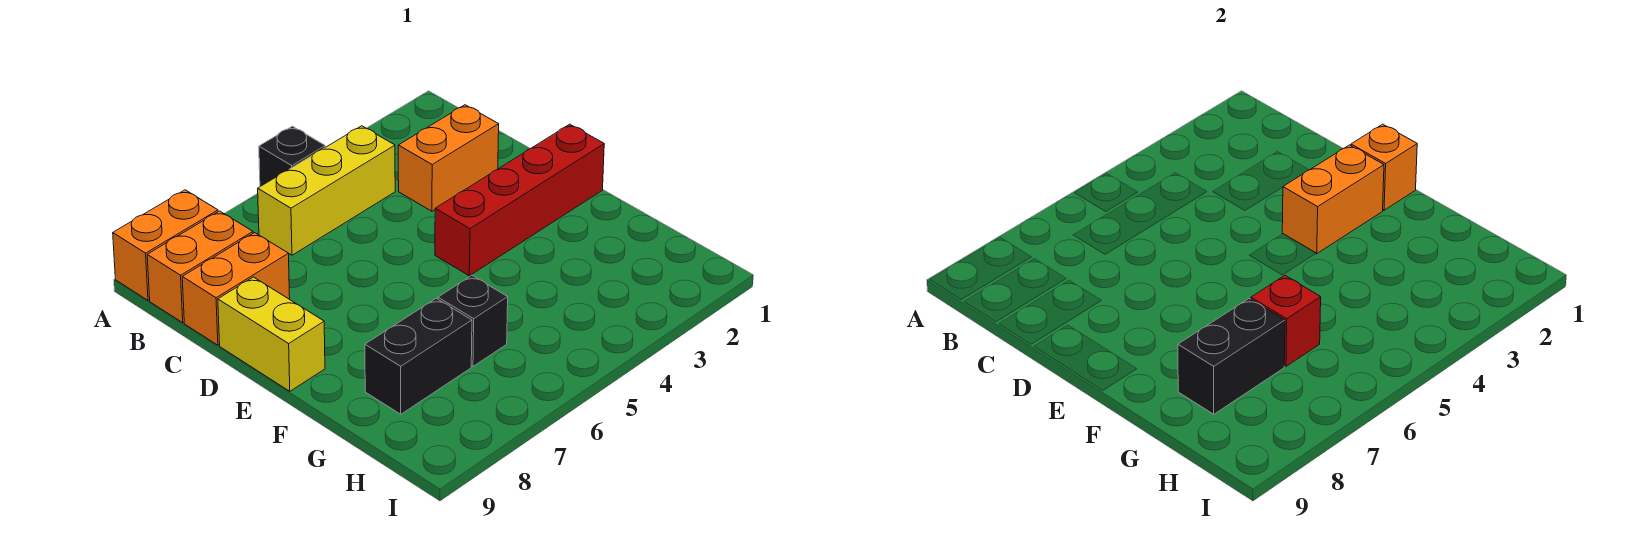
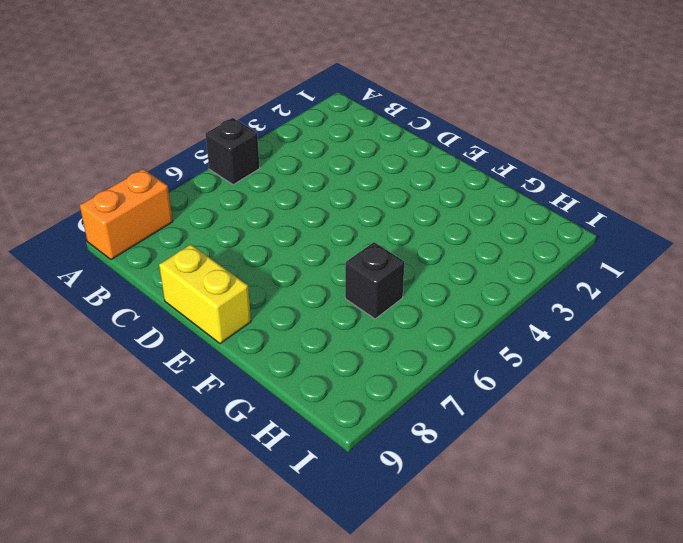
none -> yellow brick B4:B6 level 1
none -> orange brick B8:B9 level 1
none -> orange brick C2:C3 level 1

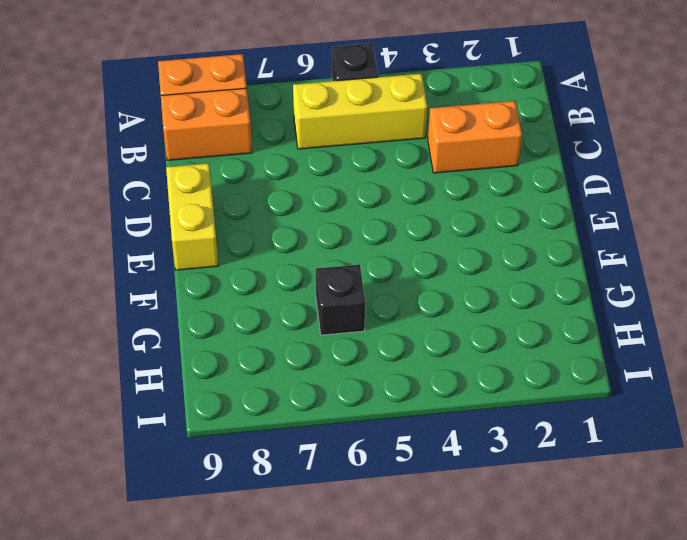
none -> orange brick C8:C9 level 1
none -> red brick E1:E4 level 1
none -> black brick G7:G8 level 1

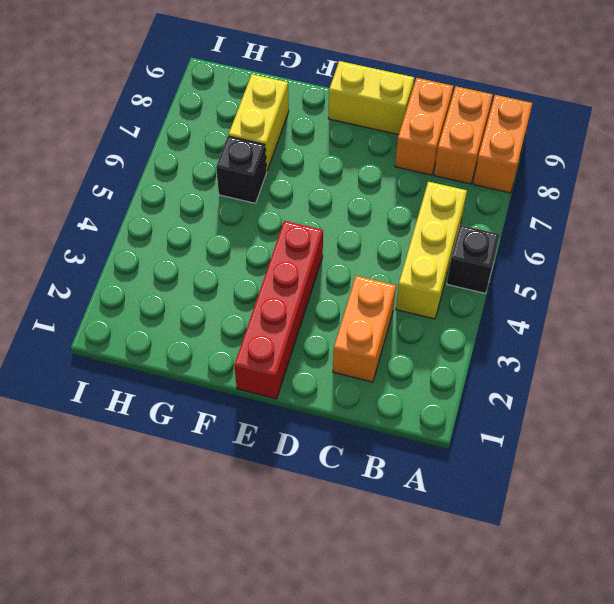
yellow brick G7:G8 level 1 -> black brick G7:G8 level 1
none -> orange brick E1 level 2
none -> orange brick E2:E3 level 2
none -> red brick G6 level 2

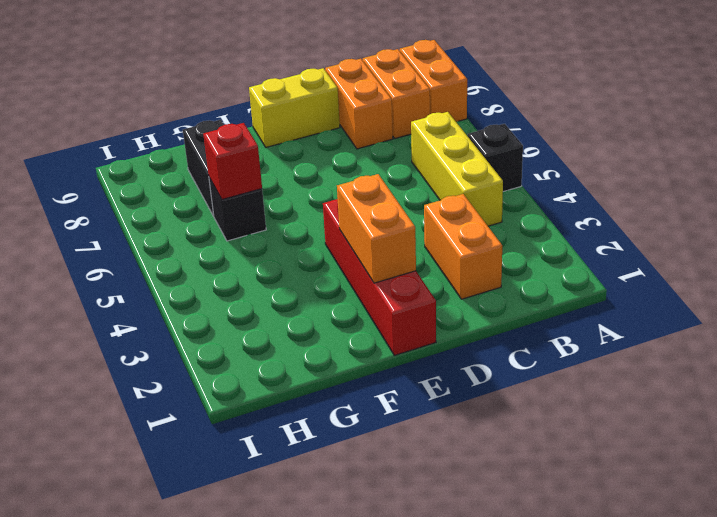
none -> orange brick E1 level 2
none -> black brick G7:G8 level 2

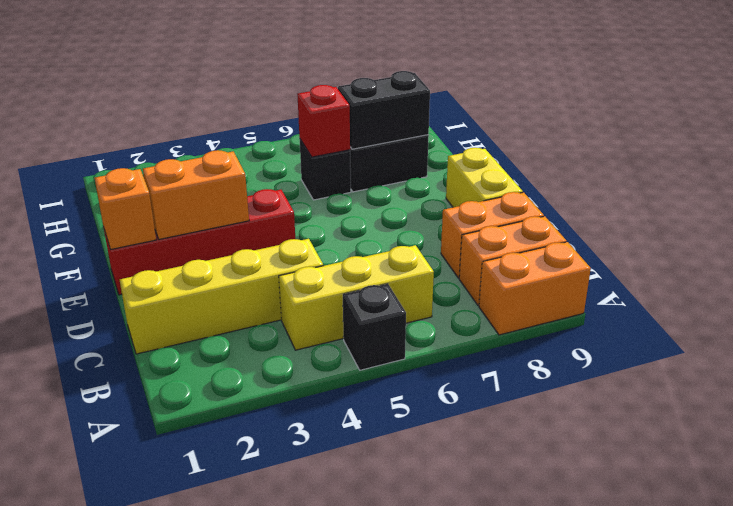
yellow brick C1:C4 level 1 -> orange brick C2:C3 level 1

